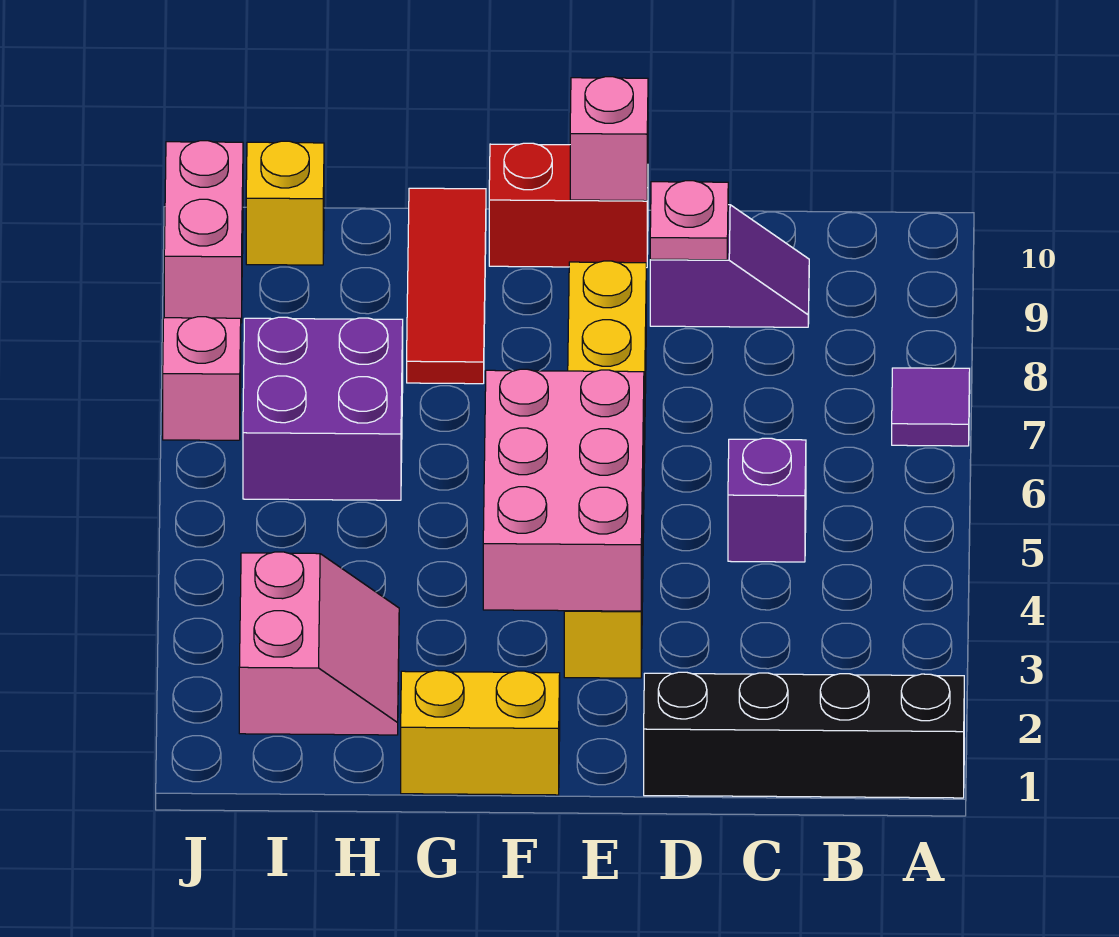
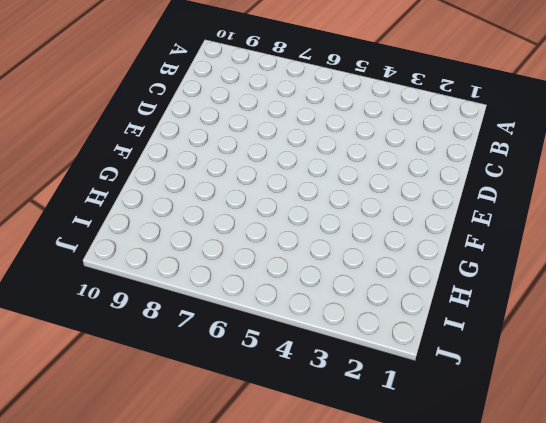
none -> black brick A1:D1 level 1
none -> purple tile A7 level 1
none -> purple brick C5 level 1

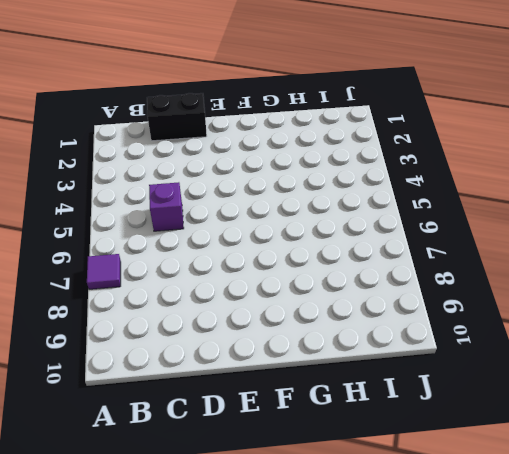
black brick C1:D1 level 1 -> black brick A1:D1 level 1
none -> purple slope C9:D9 level 1 top D
none -> yellow brick E3:E8 level 1
none -> red brick E10:F10 level 1

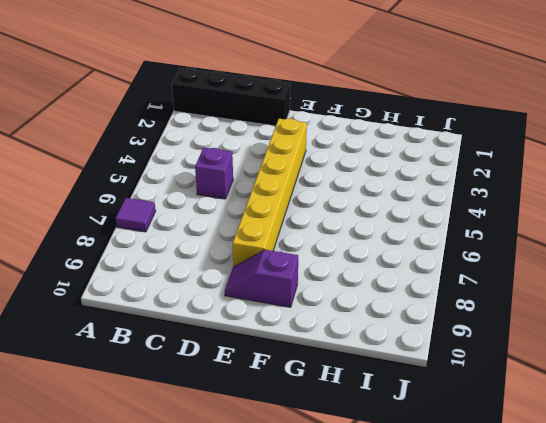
purple slope E9:F9 level 1 top F -> purple slope C9:D9 level 1 top D
none -> red brick E10:F10 level 1
none -> yellow brick F1:G1 level 1
none -> red tile G8:G10 level 1

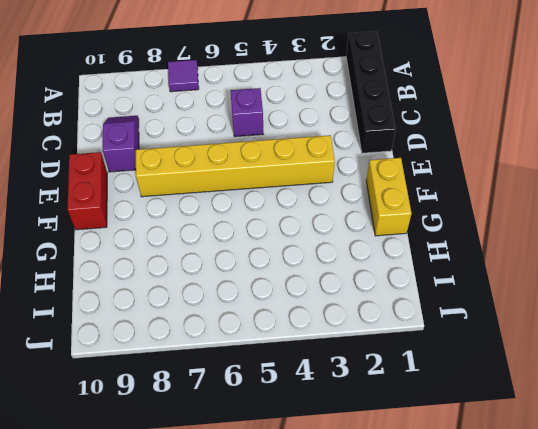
none -> red tile G8:G10 level 1
none -> pink slope H2:I3 level 1 top I
none -> purple brick H6:I7 level 1

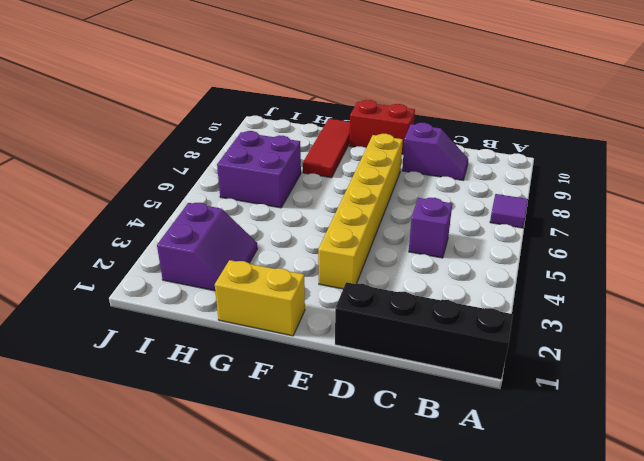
purple slope H2:I3 level 1 top I -> pink slope H2:I3 level 1 top I
none -> yellow brick I10 level 1
none -> pink brick J7 level 1
none -> pink brick J9:J10 level 1

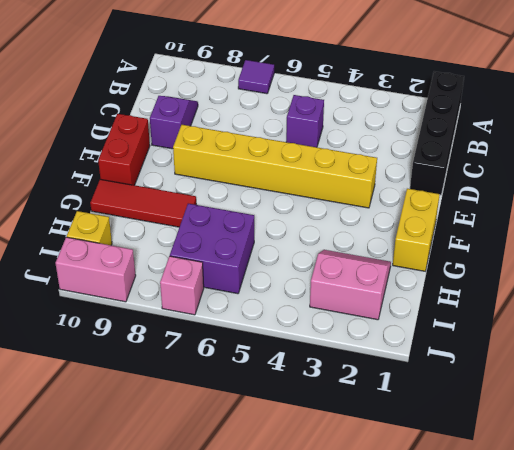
none -> pink plate D9 level 2
none -> pink brick E3:F5 level 2
none -> pink brick E10 level 2

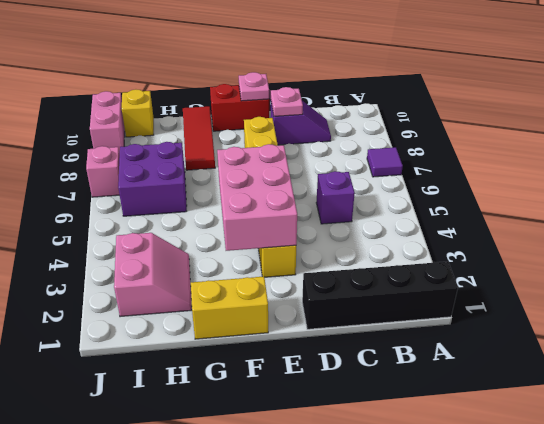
pink plate E10 level 2 -> pink brick E10 level 2

